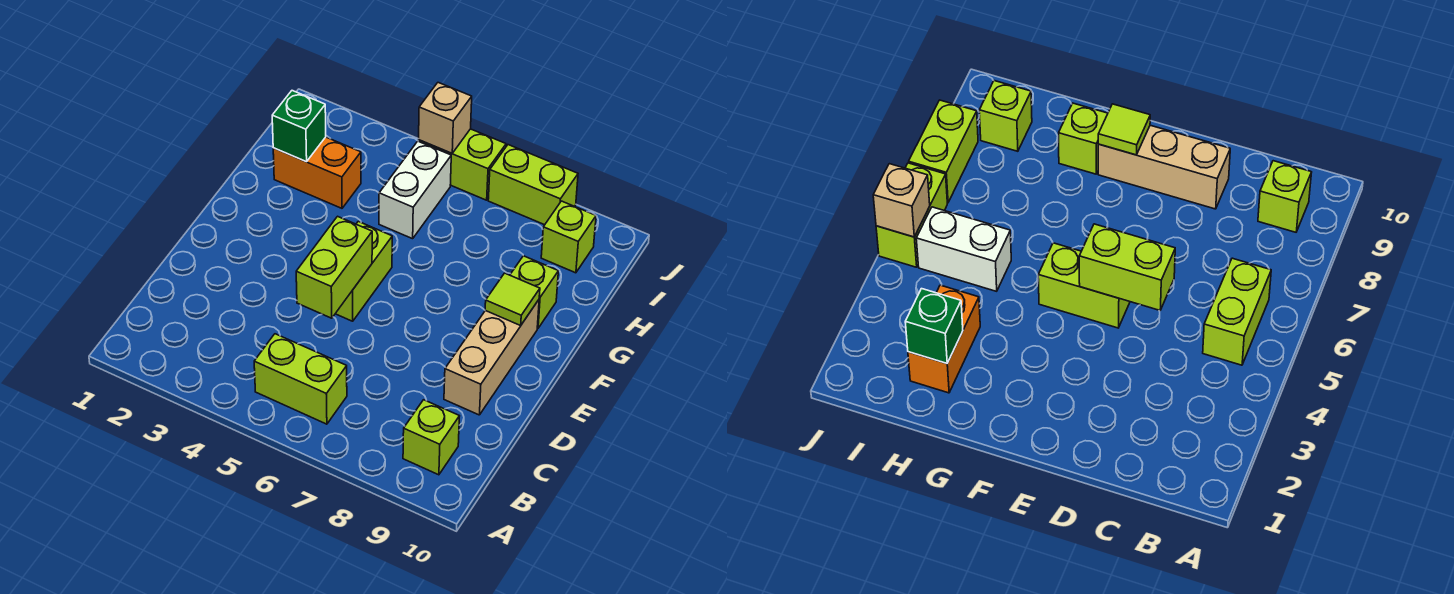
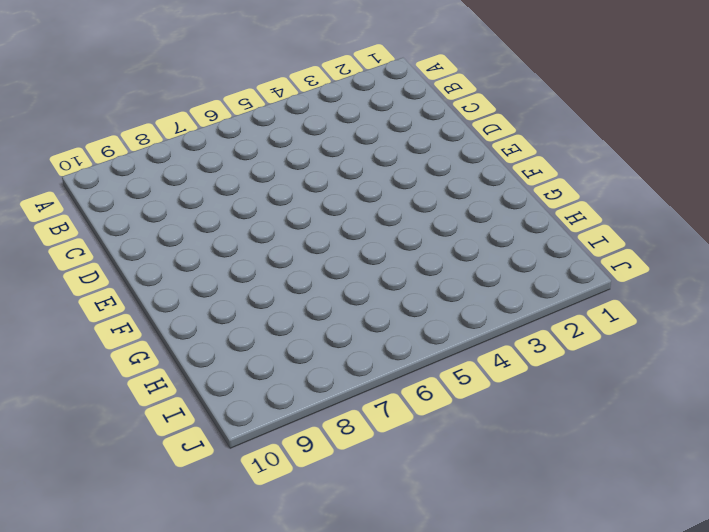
none -> lime brick B5:B6 level 1
none -> lime brick B9 level 1
none -> tan brick D9:F9 level 1

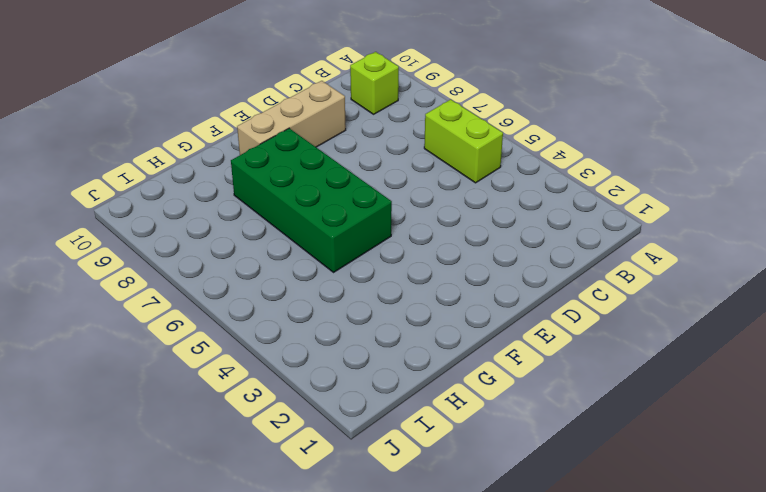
green brick F5:G8 level 1 -> lime brick E5:F5 level 1
none -> lime brick G9 level 1
none -> orange brick H2:H3 level 1
none -> white brick H5:I5 level 1

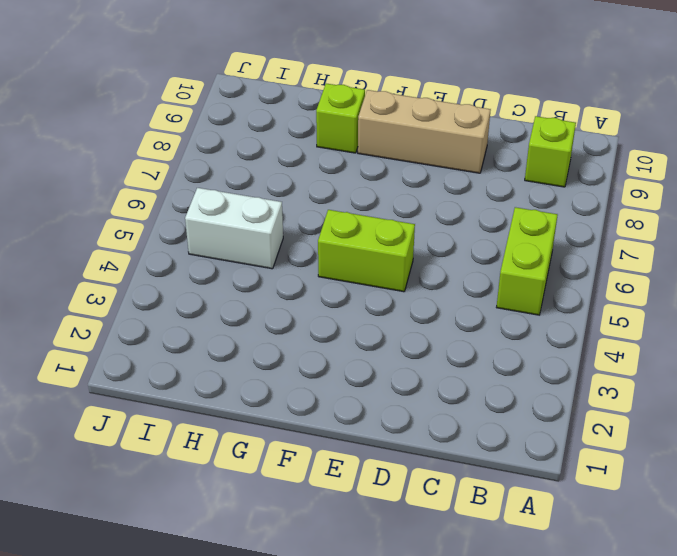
none -> orange brick H2:H3 level 1
none -> lime brick I9 level 1
none -> lime brick J5:J6 level 1

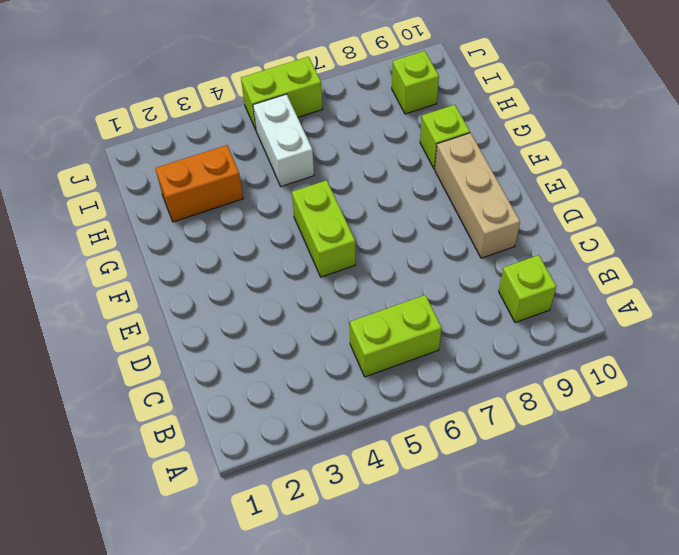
none -> lime brick J7:J8 level 1
none -> lime brick D5:E5 level 2
none -> lime tile F9 level 2

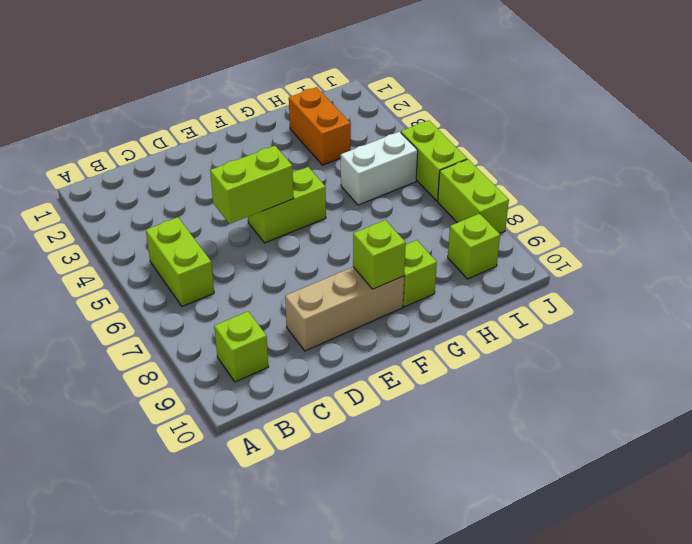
lime brick F9 level 2 -> lime tile F9 level 2
none -> green brick H2 level 2
none -> tan brick J5 level 2

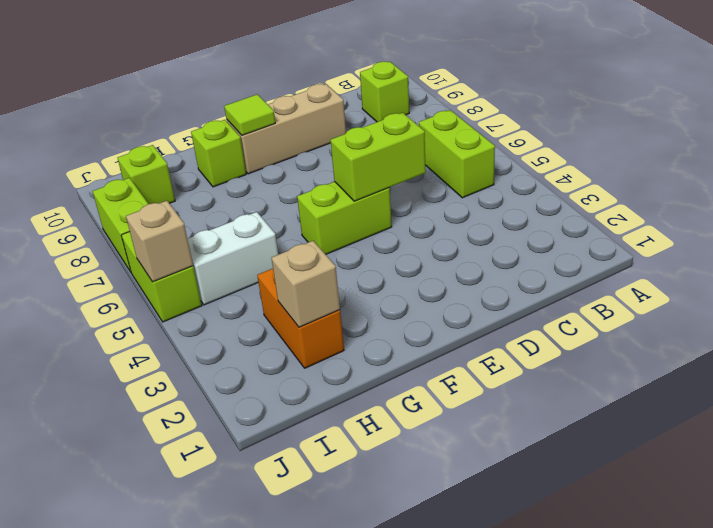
tan brick H2 level 2 -> green brick H2 level 2

